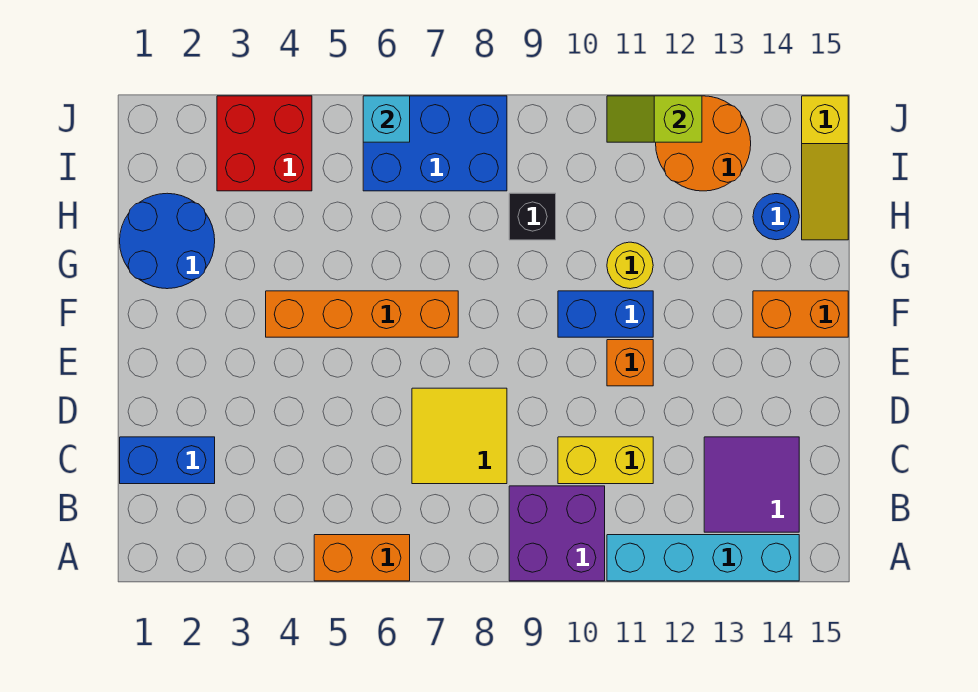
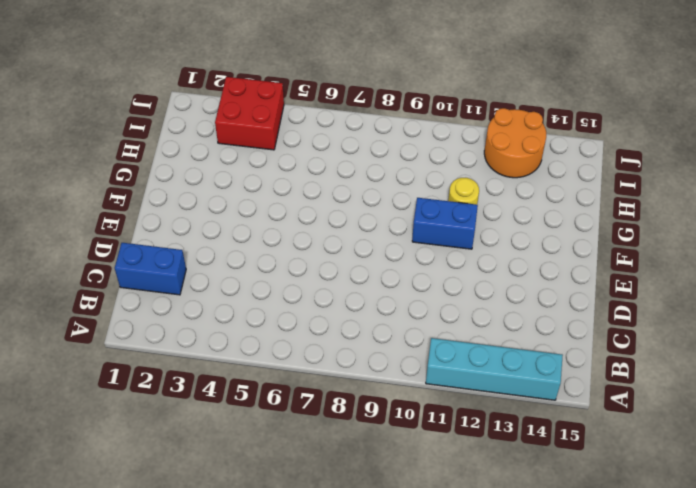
none -> orange brick A5:A6 level 1
none -> purple brick A9:B10 level 1
none -> purple tile B13:C14 level 1

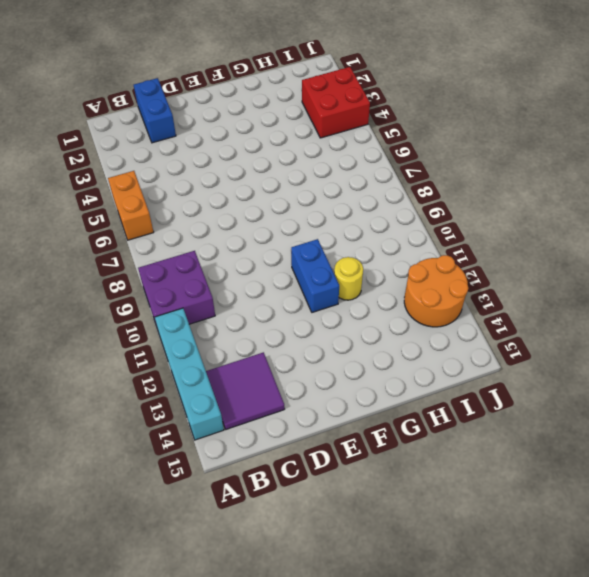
none -> yellow tile C7:D8 level 1
none -> yellow brick C10:C11 level 1
none -> orange brick E11 level 1

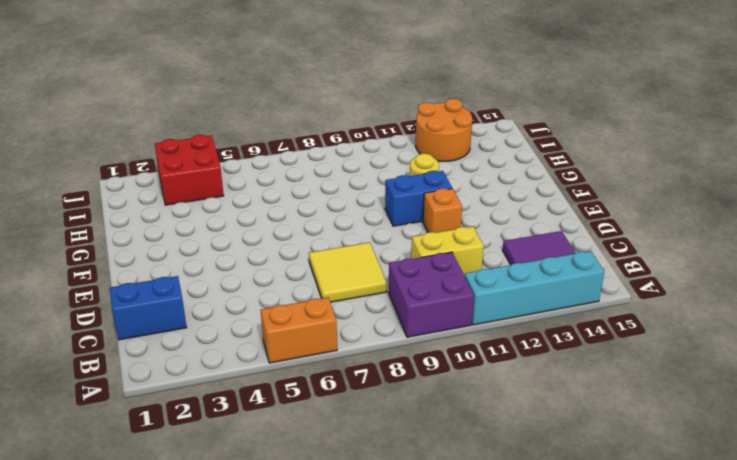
none -> orange brick F4:F7 level 1
none -> orange brick F14:F15 level 1
none -> blue round brick G1:H2 level 1

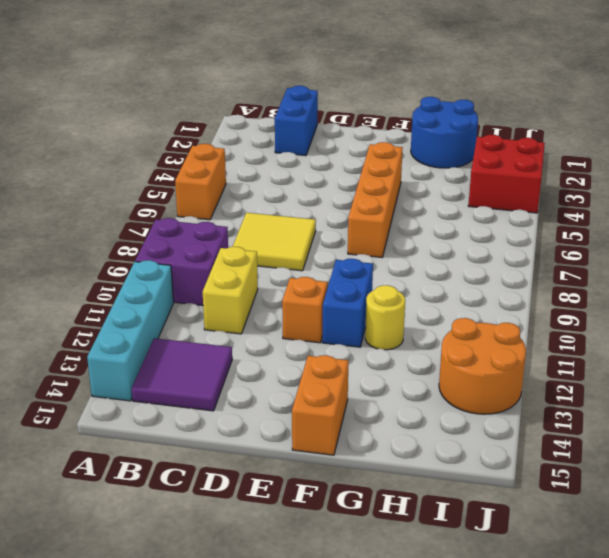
none -> black brick H9 level 1
none -> blue round brick H14 level 1
none -> yellow slope H15:J15 level 1 top J

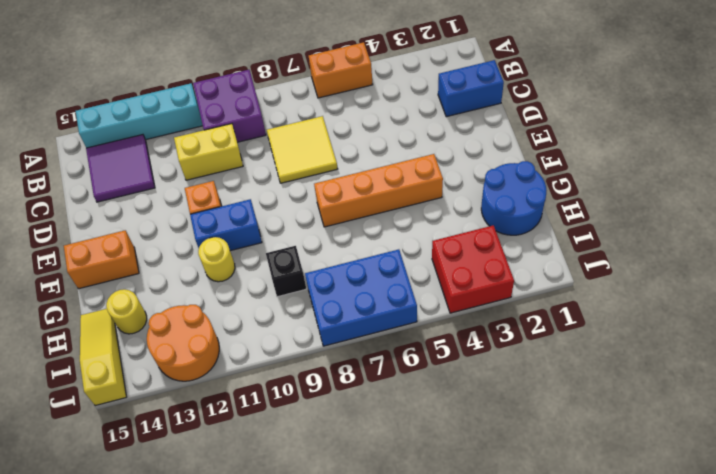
yellow round brick H14 level 1 -> blue round brick H14 level 1
none -> cyan brick J6 level 2
none -> lime slope J11:J12 level 2 top 12

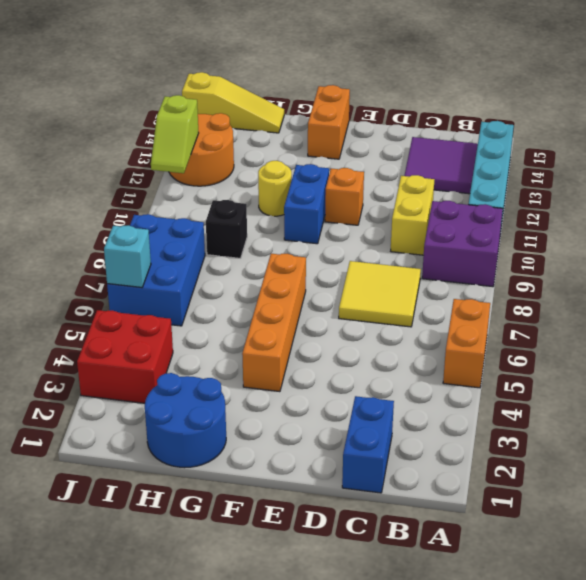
none -> blue round brick H14 level 1

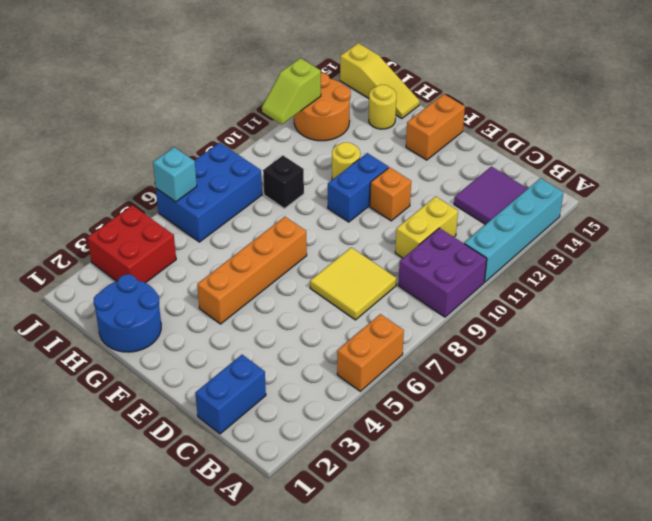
yellow round brick H14 level 1 -> blue round brick H14 level 1

